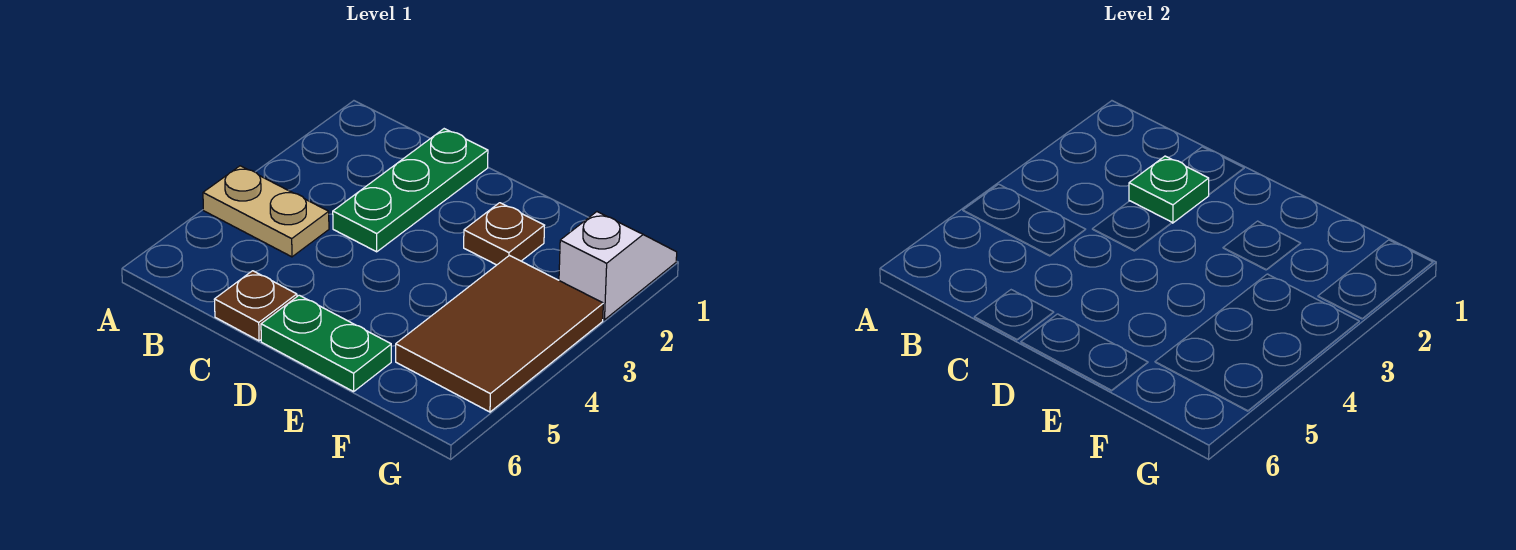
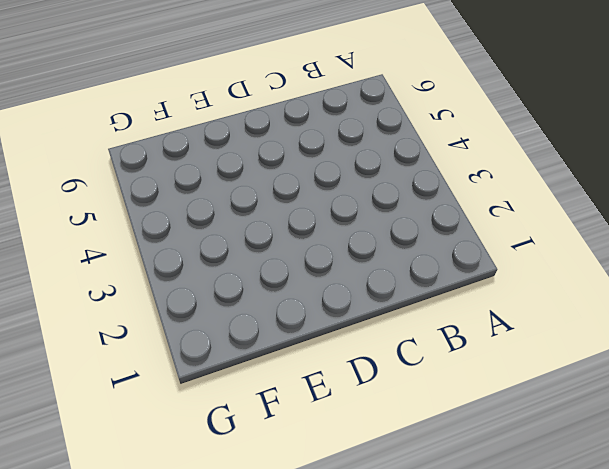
none -> tan plate A4:B4 level 1
none -> green plate C1:C3 level 1

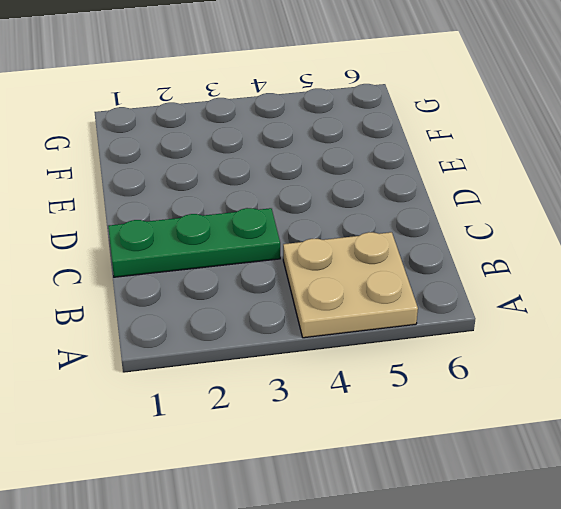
tan plate A4:B5 level 1 -> tan plate A4:B4 level 1
none -> brown plate C6 level 1
none -> green plate D6:E6 level 1

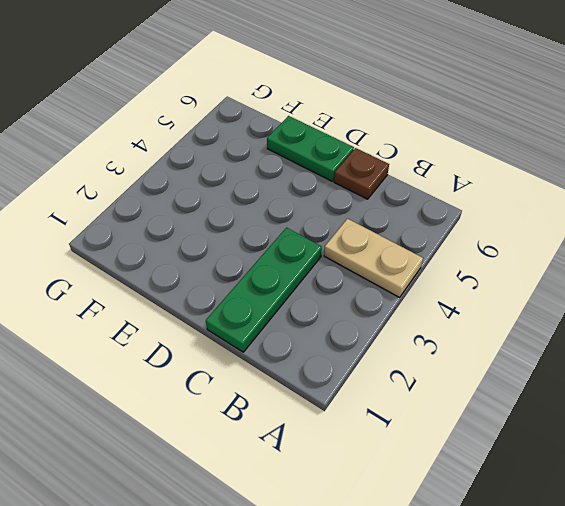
none -> brown plate E2 level 1
none -> brown tile F3:G5 level 1

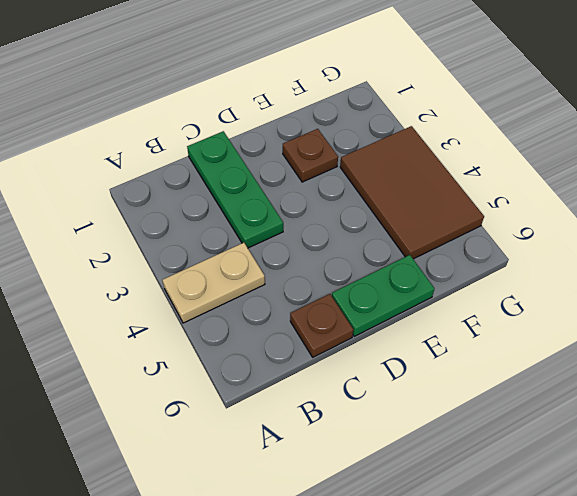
none -> white slope G1:G2 level 1 top 2
none -> green plate C2 level 2

